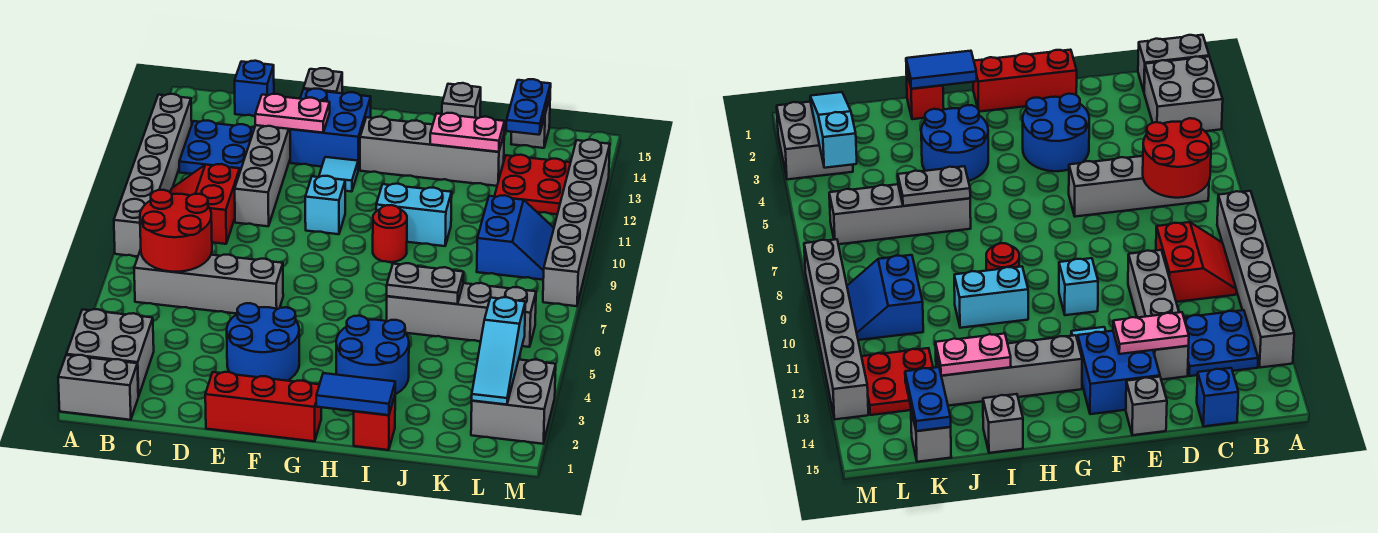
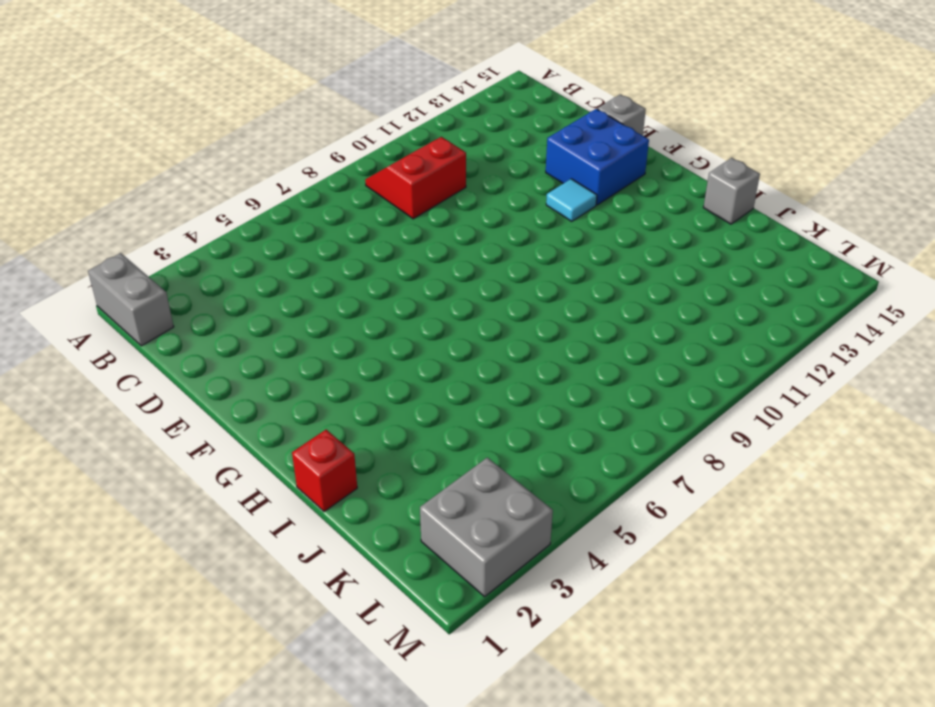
none -> grey brick A2:B3 level 1
none -> grey brick A8:A13 level 1
none -> grey brick B6:E6 level 1
none -> blue plate B12:C13 level 1

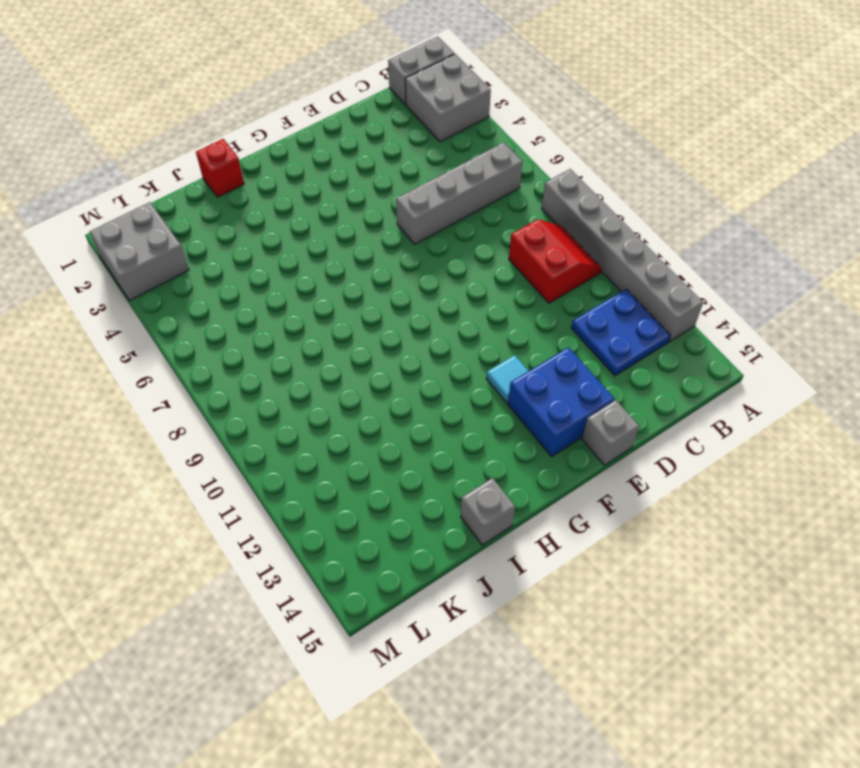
none -> blue brick C15 level 1
none -> grey brick D10:D13 level 1
none -> red brick E1:G1 level 1
none -> blue round brick E3:F4 level 1

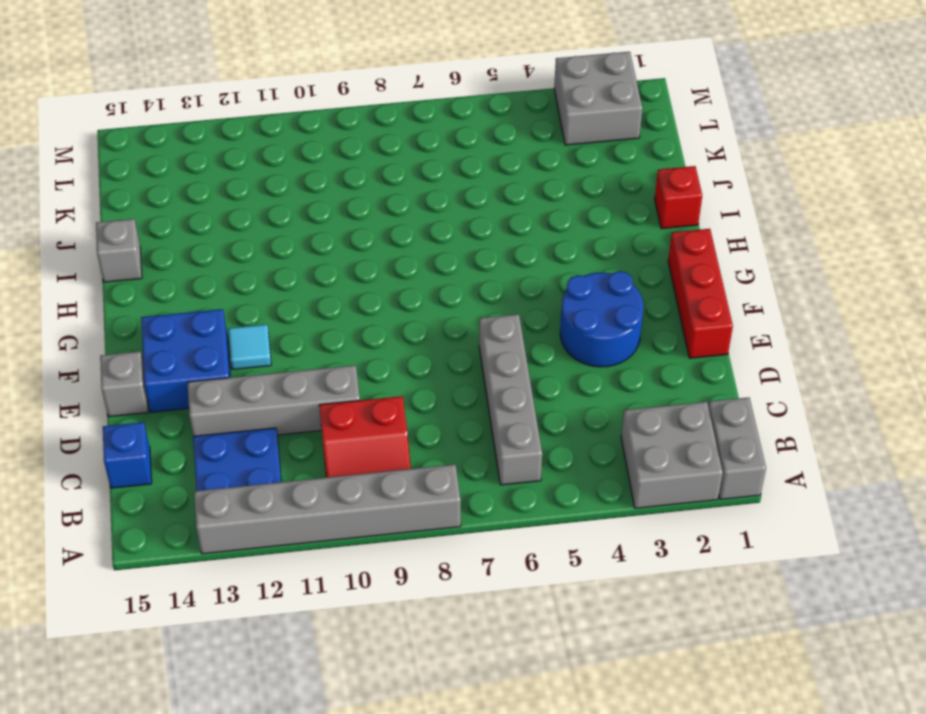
none -> cyan brick F10 level 1
none -> grey brick G13:J13 level 1
none -> blue round brick H3:I4 level 1
none -> red round brick H9 level 1

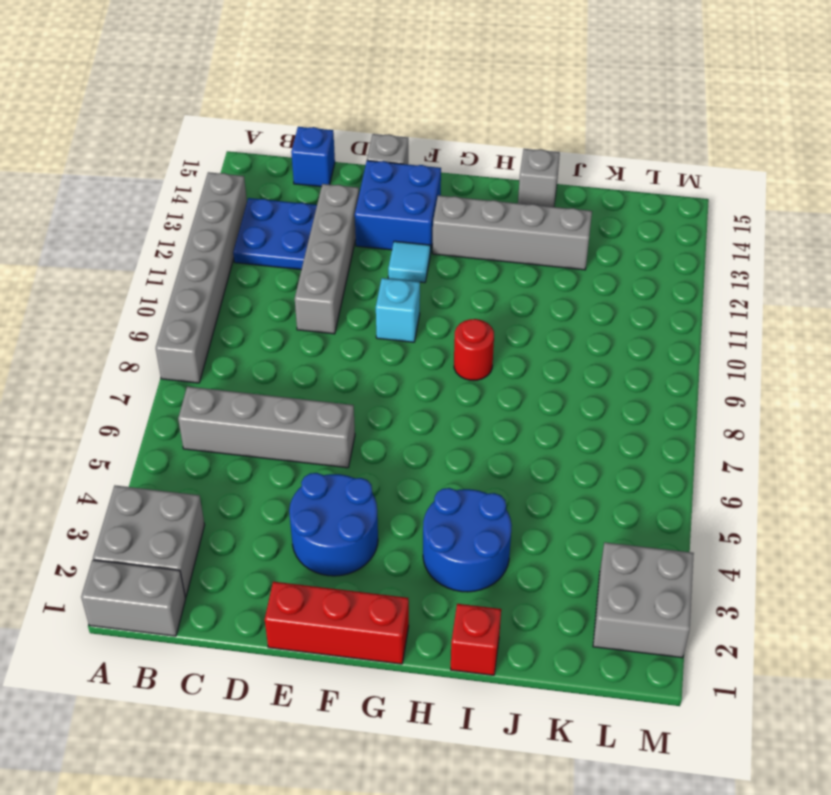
none -> red slope B9:C10 level 1 top C
none -> cyan brick H10:I10 level 1
none -> grey brick I6:L6 level 1
none -> blue slope K9:L10 level 1 top K

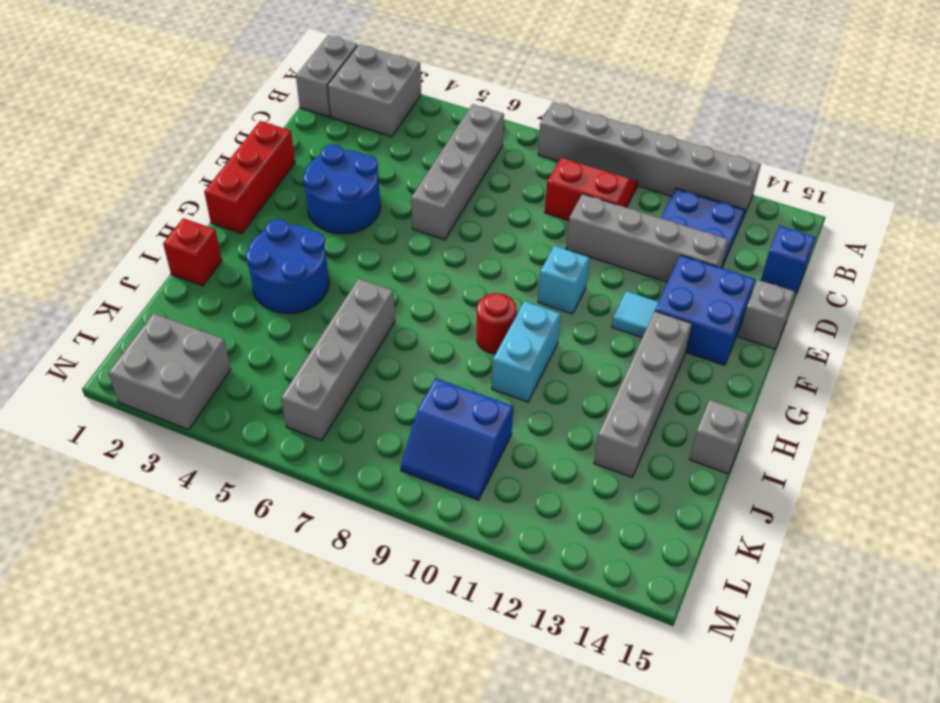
none -> red plate K12:L13 level 1
none -> grey brick K15 level 1
none -> grey brick M8:M13 level 1
none -> red round brick B6:C7 level 2

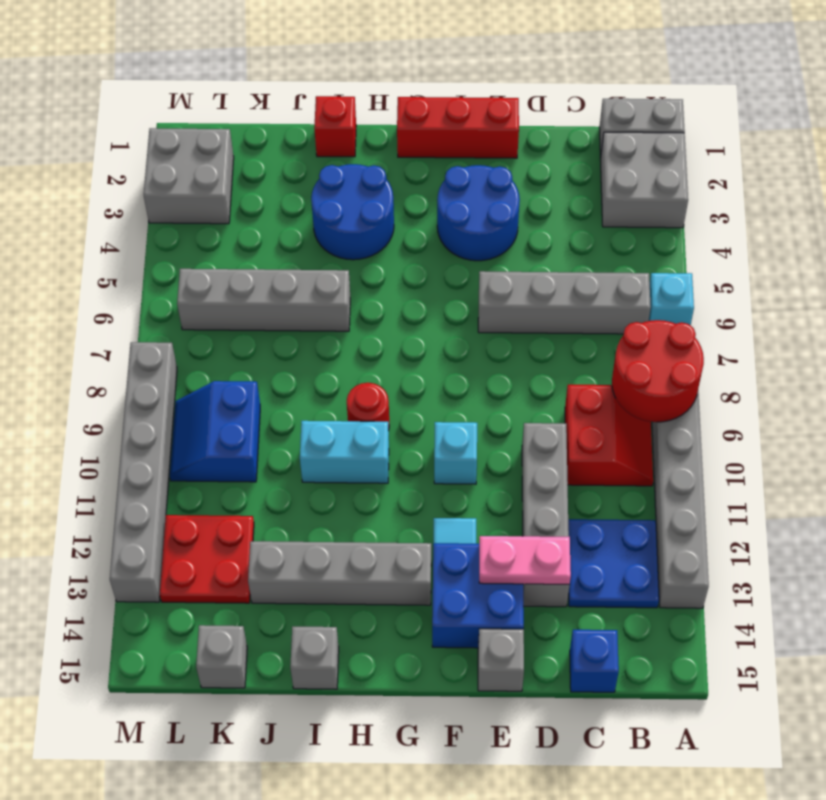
cyan brick A6 level 1 -> none
red round brick A8:B9 level 2 -> red round brick B6:C7 level 2
none -> blue tile H1:I1 level 2
none -> grey plate I6:J6 level 2
none -> pink plate I13:J13 level 2
none -> blue plate K14:K15 level 2

